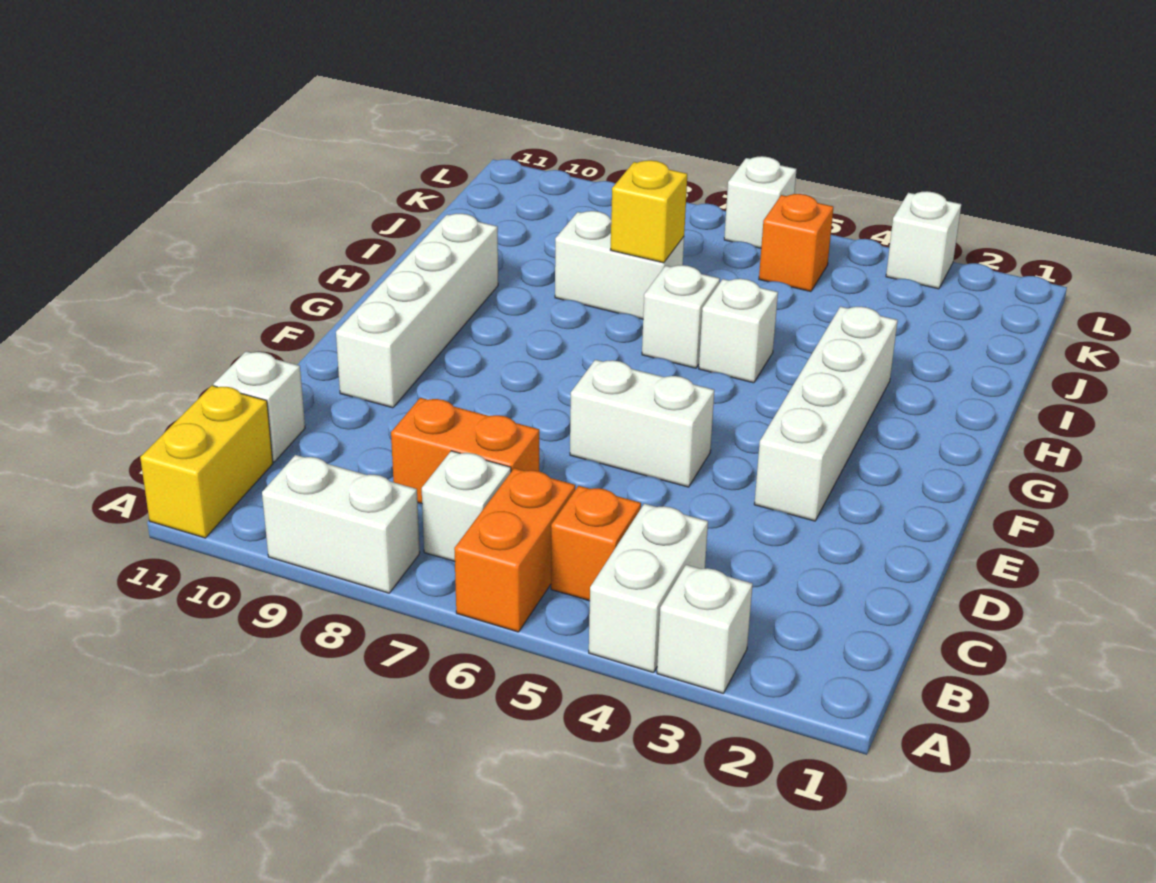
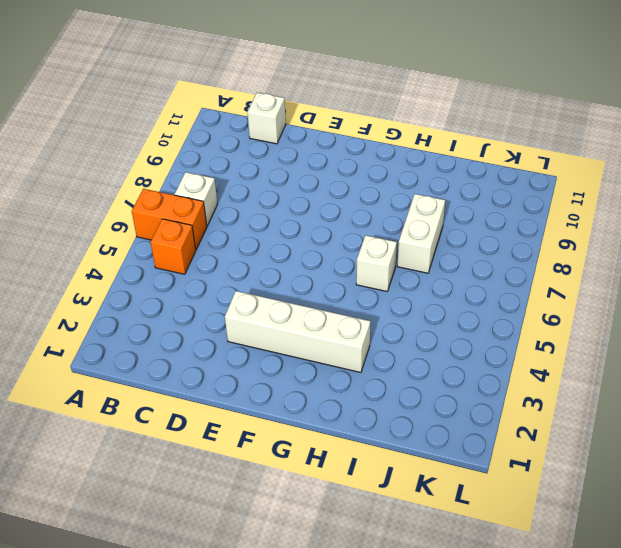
none -> white brick A3 level 1
none -> white brick A4:B4 level 1
none -> white brick A8:A9 level 1

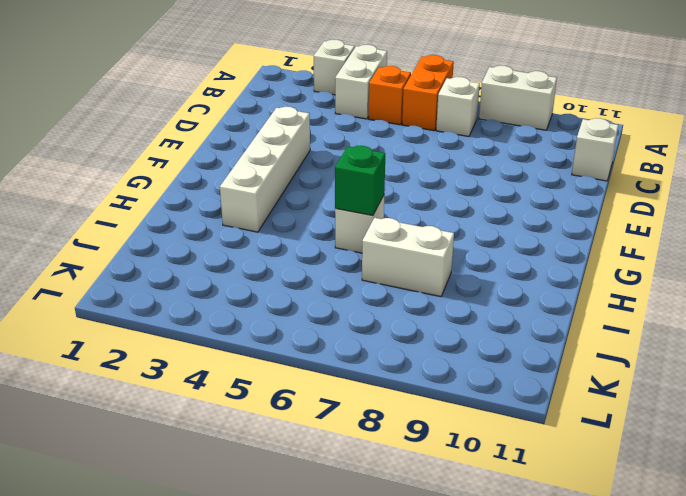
green brick H6 level 2 -> none
none -> yellow brick A11:B11 level 1
none -> orange brick C7:C8 level 1
none -> white brick E5:E6 level 1

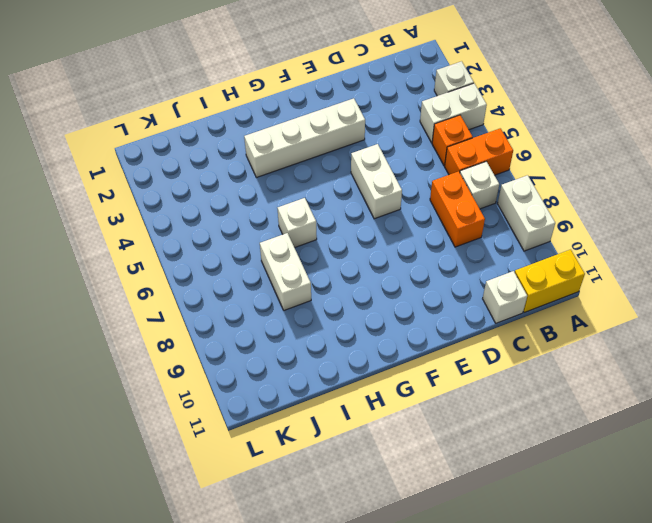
none -> white brick E10:H10 level 1
none -> white brick H5 level 1
none -> orange brick K5 level 1

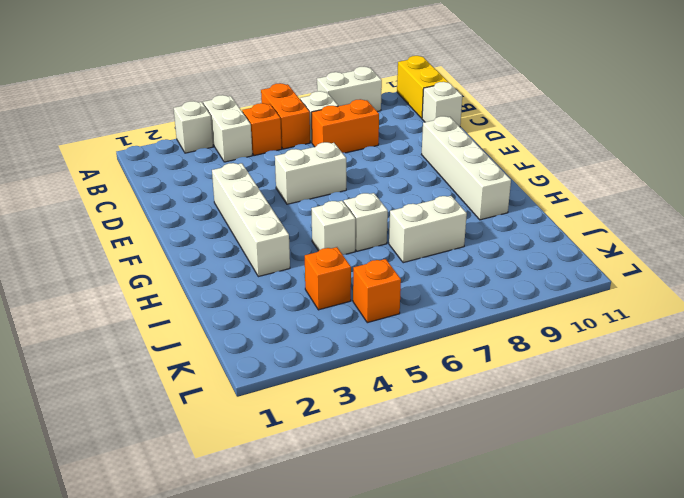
orange brick J4 level 1 -> none
none -> white brick L3 level 1
none -> white brick L6 level 1
none -> yellow brick I7 level 2

